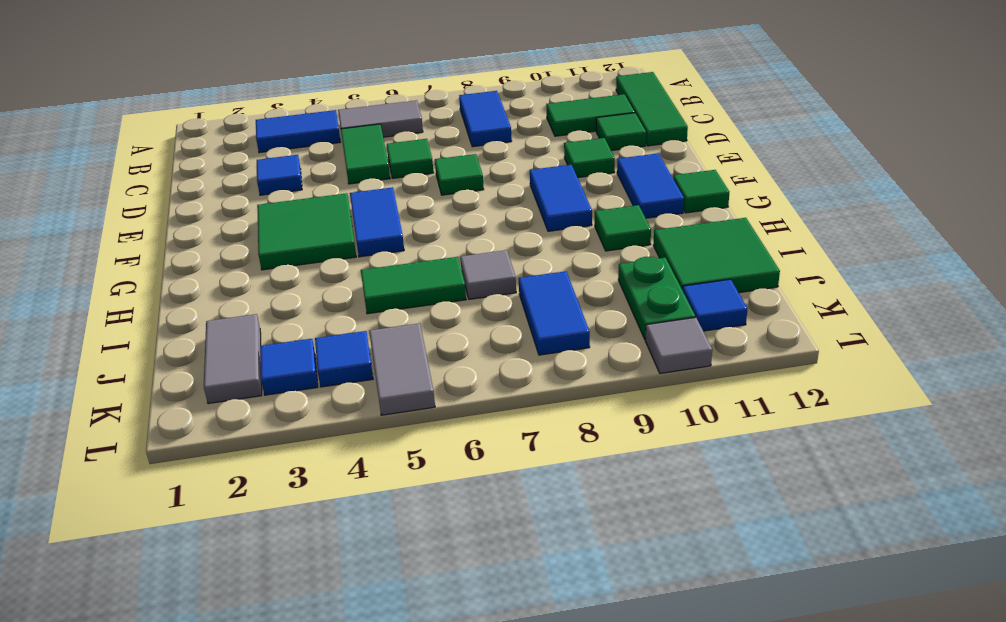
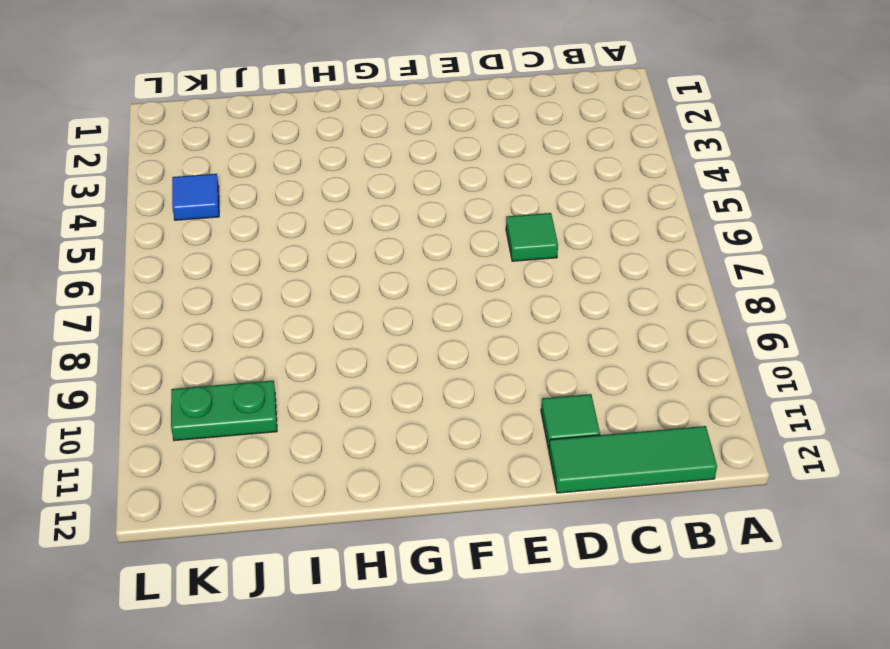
none -> blue tile B3:B4 level 1
none -> grey tile B5:B6 level 1
none -> blue tile B8:C8 level 1

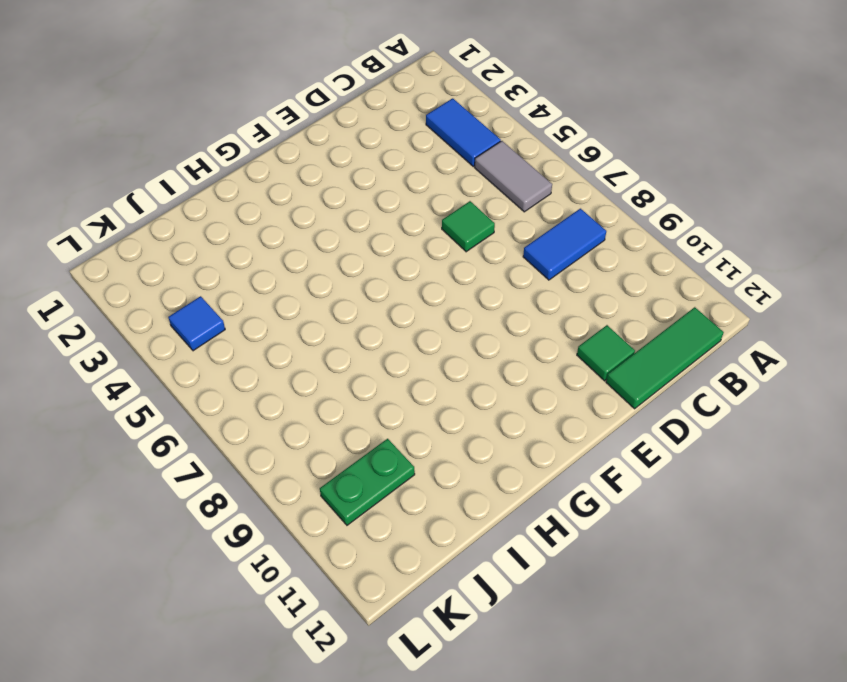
none -> green tile C5:D5 level 1
none -> green tile C10:C11 level 1
none -> blue tile D3 level 1

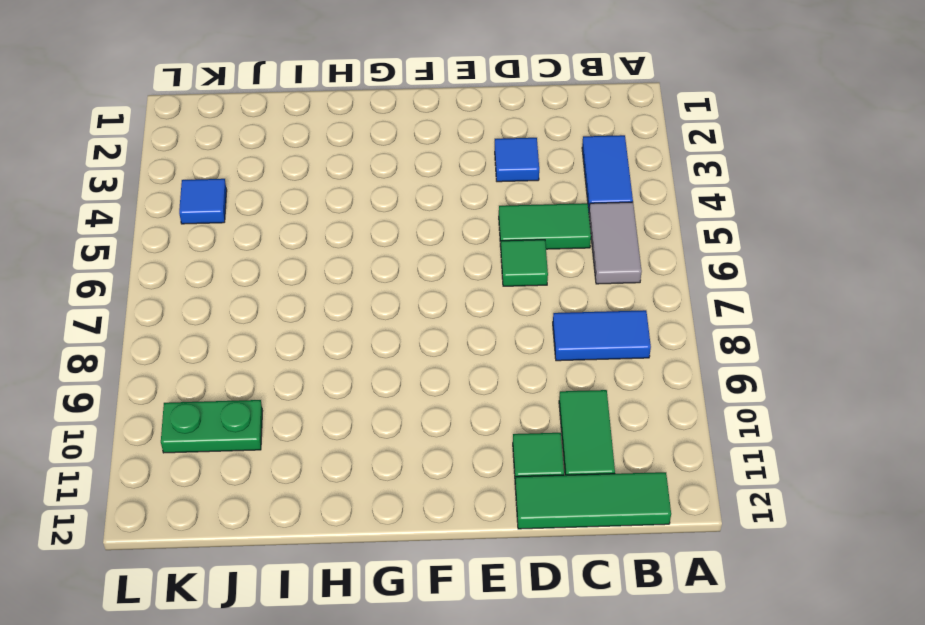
none -> green tile E7 level 1
none -> green tile E10 level 1
none -> green tile F3:G4 level 1

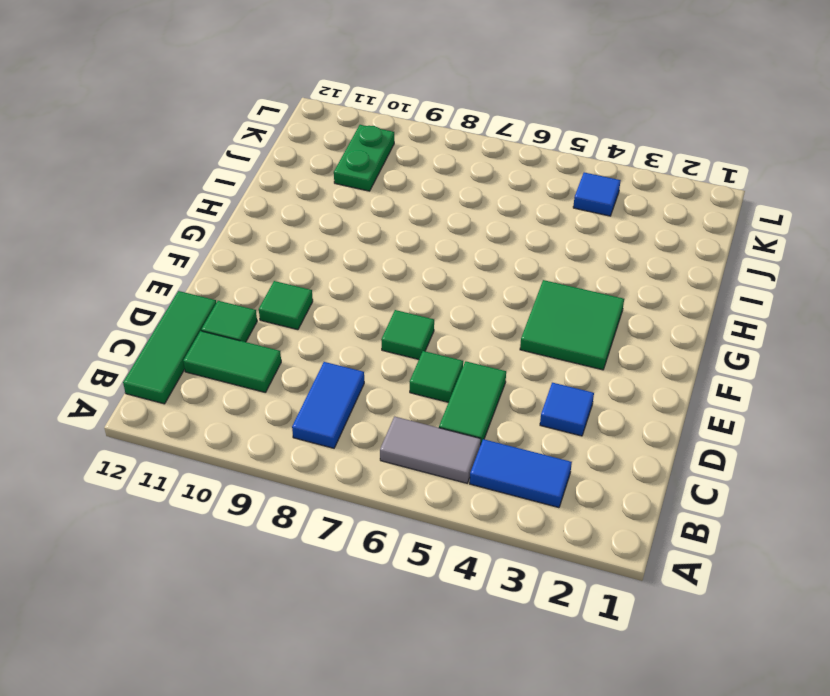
none -> blue tile F5:G5 level 1
none -> blue tile F9:G9 level 1
none -> blue tile F11:G11 level 1

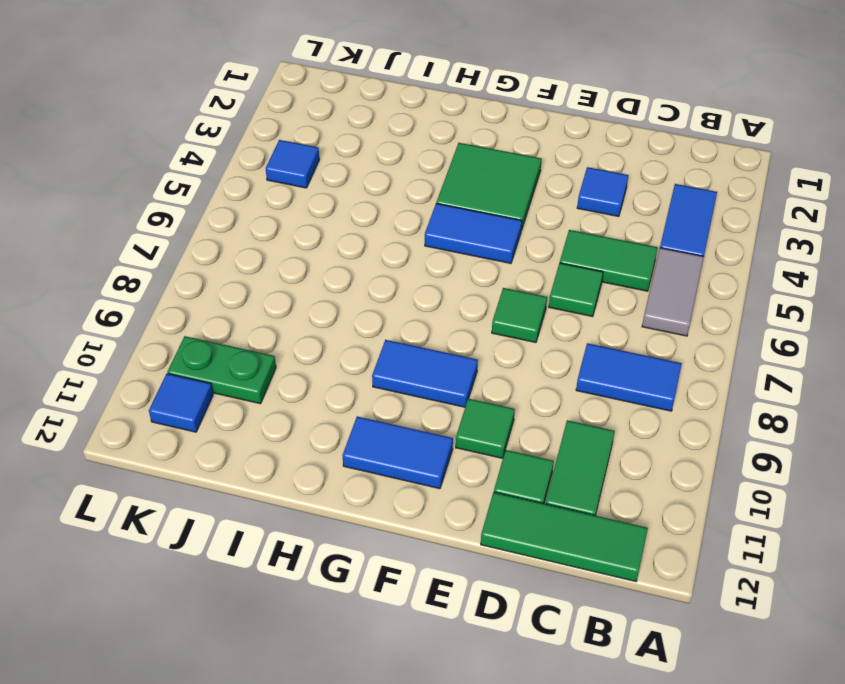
none -> green tile G12 level 1
none -> green tile H10 level 1
none -> green tile I5:I6 level 1

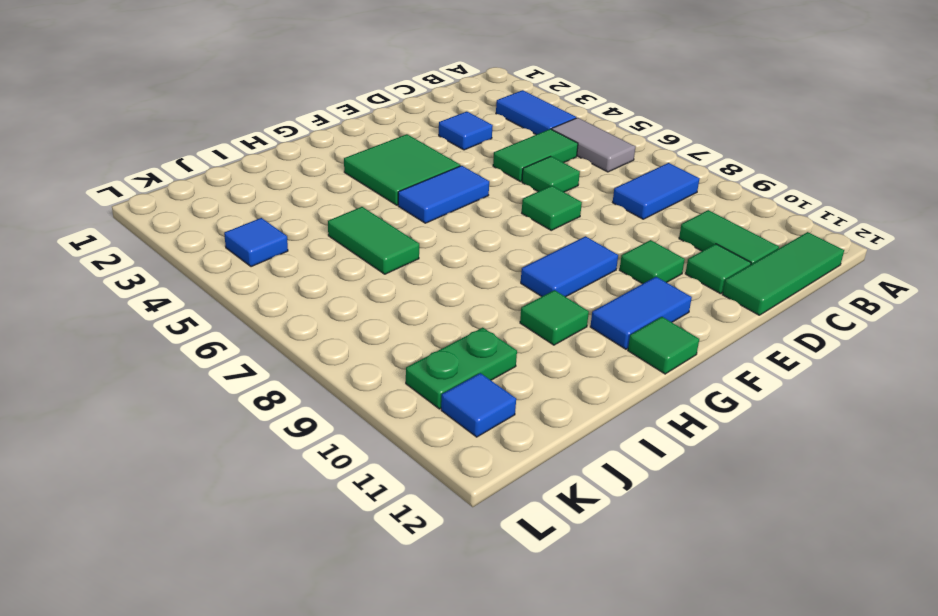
none -> grey tile I7 level 1
none -> green tile I11:J12 level 1
none -> grey tile J2:K2 level 1

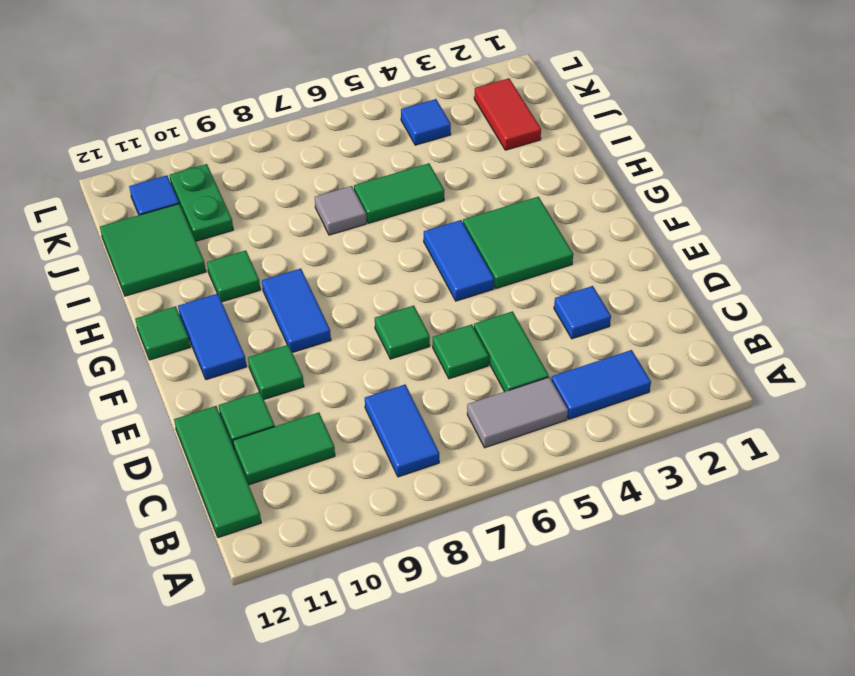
red tile J2:K2 level 1 -> grey tile J2:K2 level 1
none -> blue tile J8:K8 level 1
none -> blue tile K3 level 1
none -> grey tile K5:L5 level 1

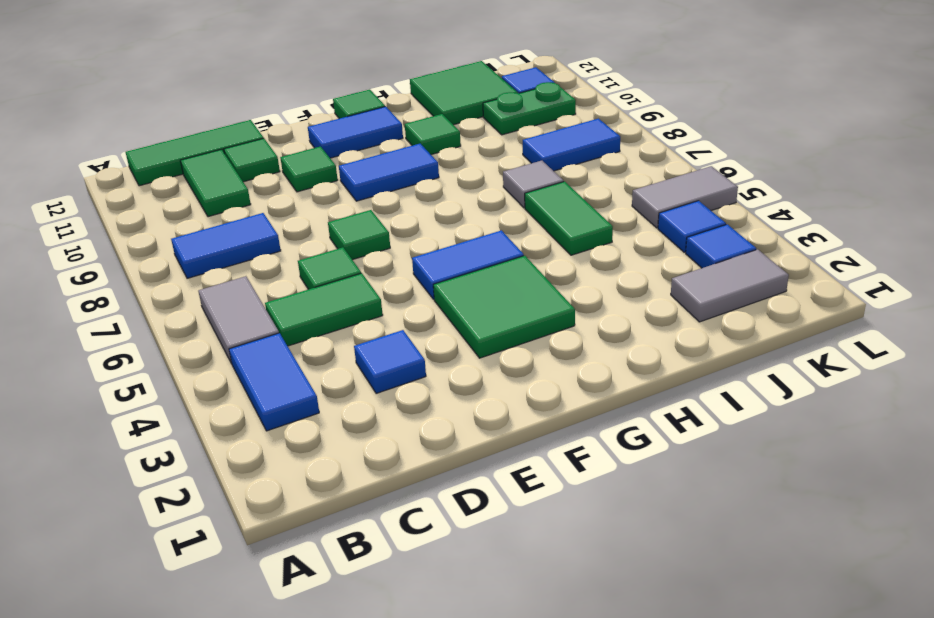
none -> grey tile L10 level 1

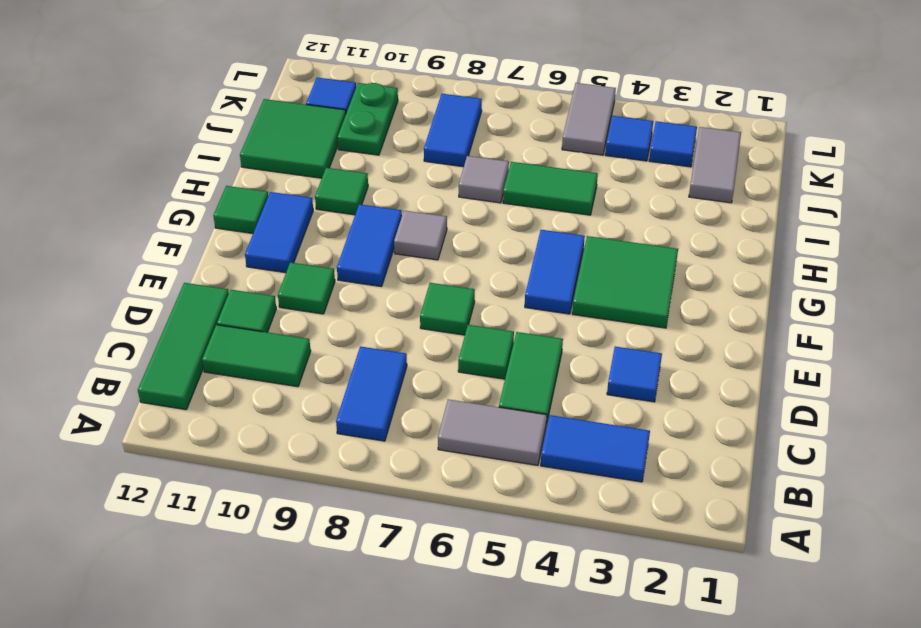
grey tile G8 level 1 -> grey tile L10 level 1

